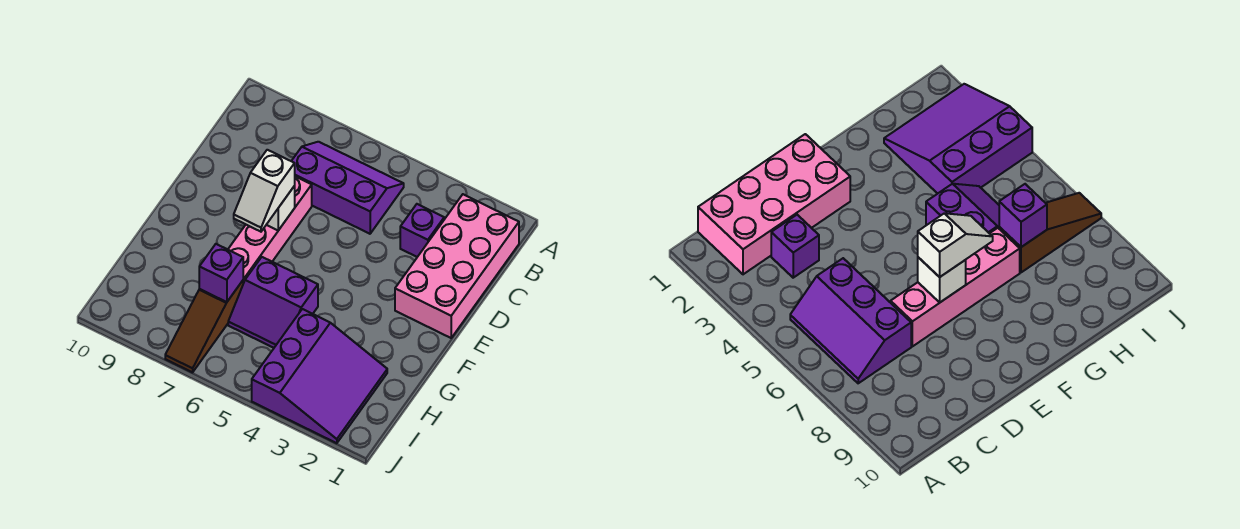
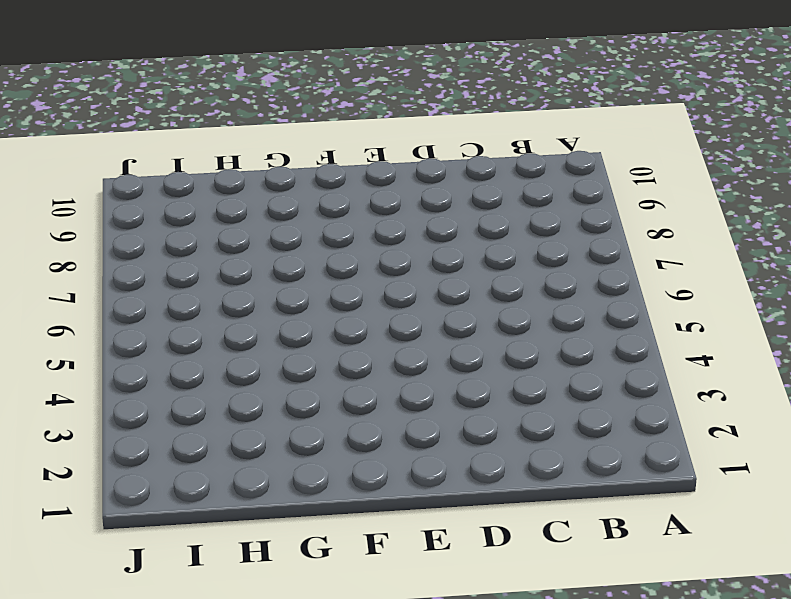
none -> pink brick B1:E2 level 1
none -> purple slope B5:C7 level 1 top C

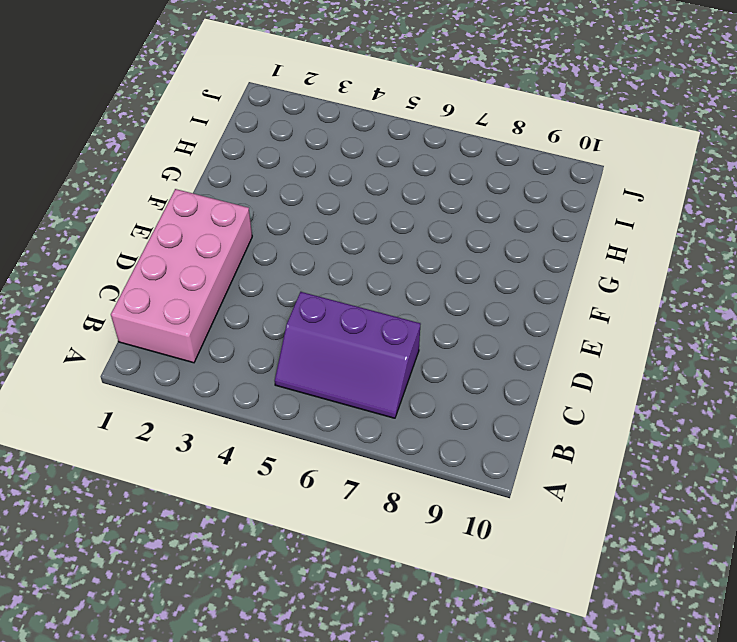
none -> purple brick C3 level 1
none -> pink brick D7:G7 level 1

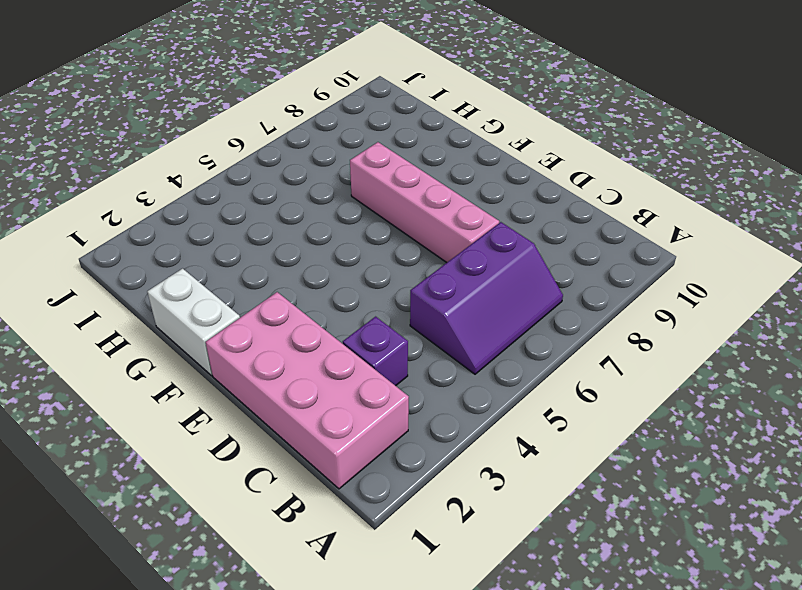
white brick F1:G1 level 1 -> none
none -> purple slope G5:H6 level 1 top G
none -> purple slope H2:J4 level 1 top 4

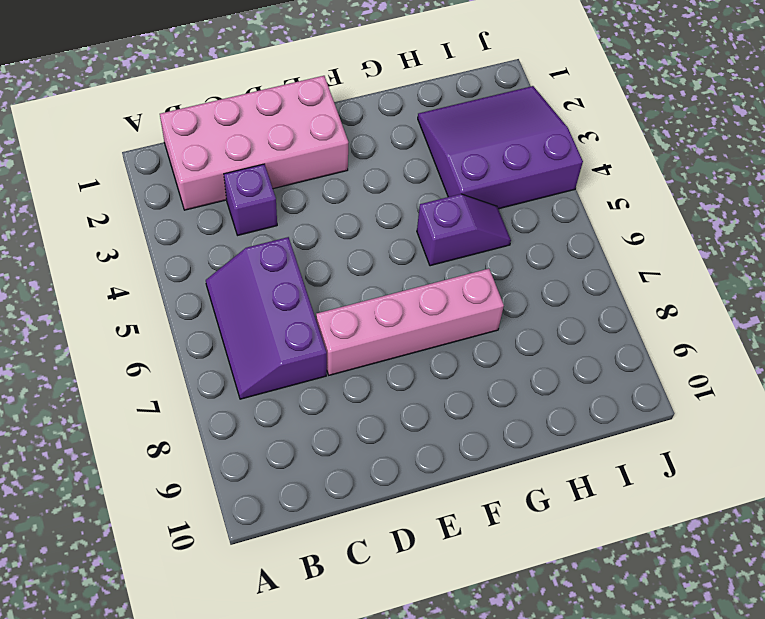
purple slope G5:H5 level 1 top G -> purple slope G5:H6 level 1 top G
none -> brown slope H7:J7 level 1 top H
none -> white brick E7 level 2

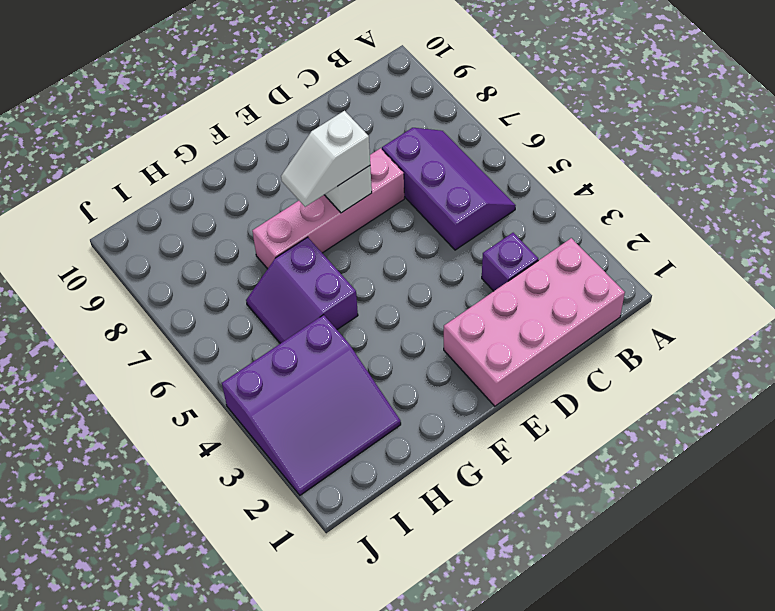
none -> brown slope H7:J7 level 1 top H
none -> purple brick H7 level 2

